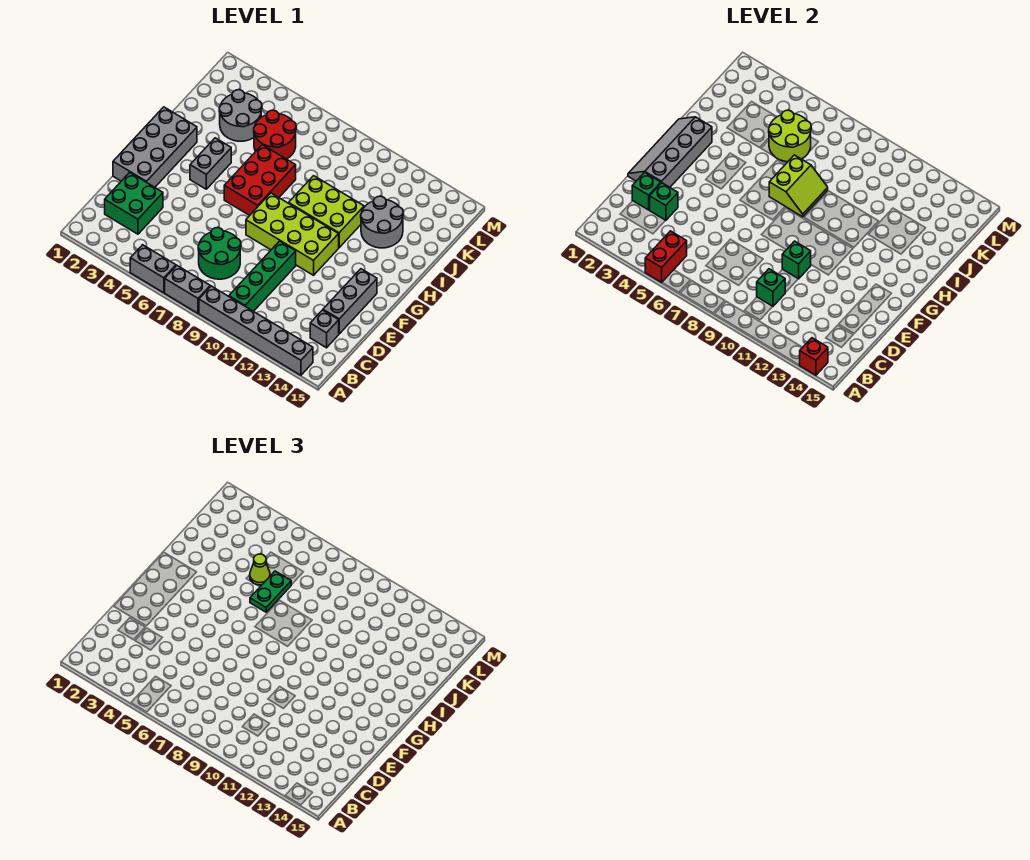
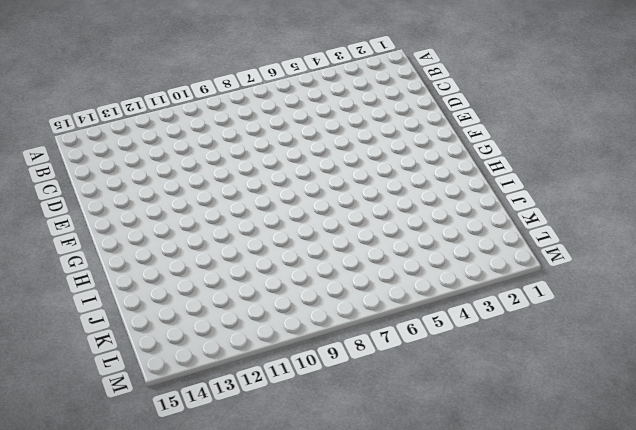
none -> grey brick A5:A6 level 1
none -> grey brick A7:A8 level 1
none -> grey brick A9:A14 level 1

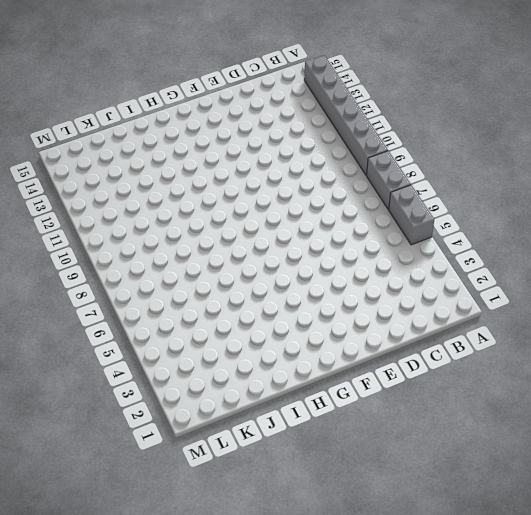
none -> green brick B10:E10 level 1
none -> green brick C2:D3 level 1
none -> green round brick C7:D8 level 1

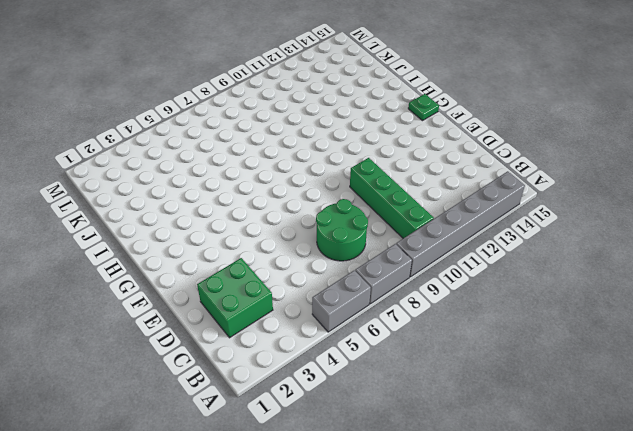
green plate G15 level 1 -> none
none -> grey brick C14 level 1
none -> grey brick D14:F14 level 1
none -> grey brick E1:H2 level 1

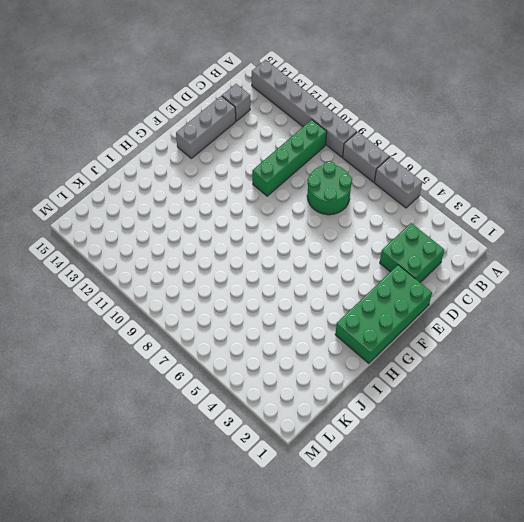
green brick E1:H2 level 1 -> grey brick E1:H2 level 1
none -> lime brick F8:G11 level 1
none -> grey brick G4:H4 level 1
none -> red brick G6:I7 level 1

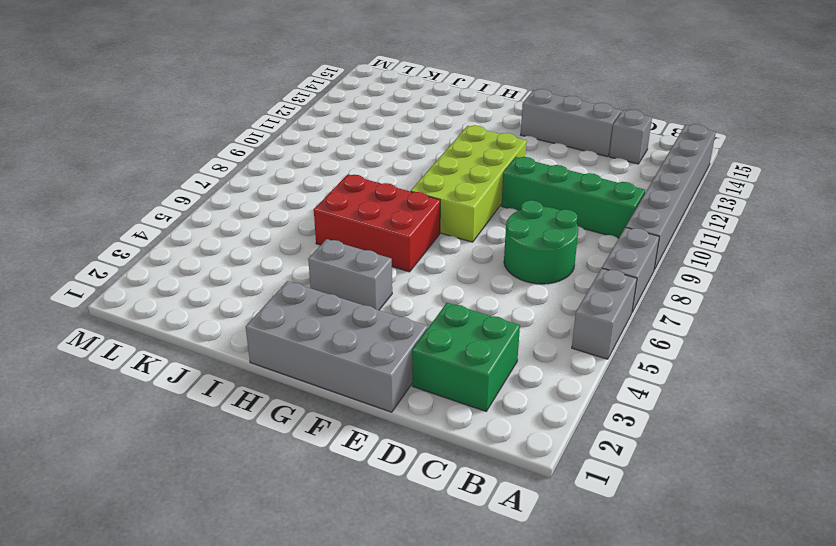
none -> lime brick H9:I11 level 1
none -> grey round brick I12:J13 level 1
none -> grey round brick J3:K4 level 1

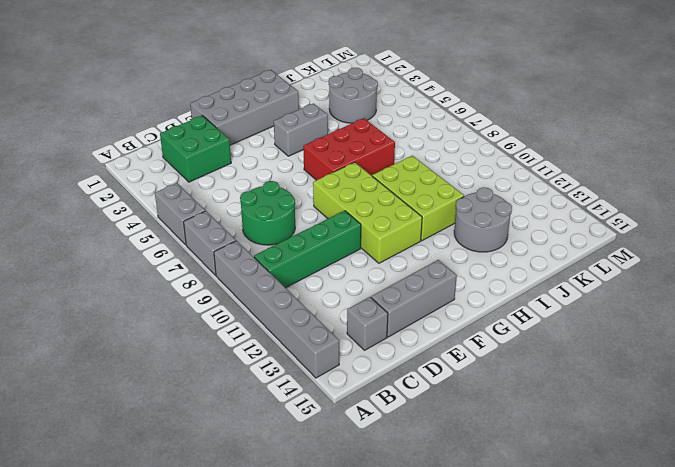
none -> red round brick J5:K6 level 1
none -> red brick A5:B5 level 2
none -> red brick A14 level 2

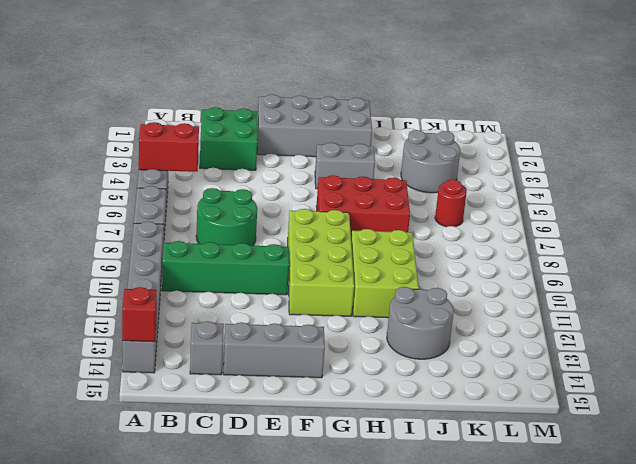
red round brick K6 level 1 -> red round brick J5:K6 level 1
none -> green brick C10 level 2
none -> green brick D2 level 2
none -> green brick D3 level 2

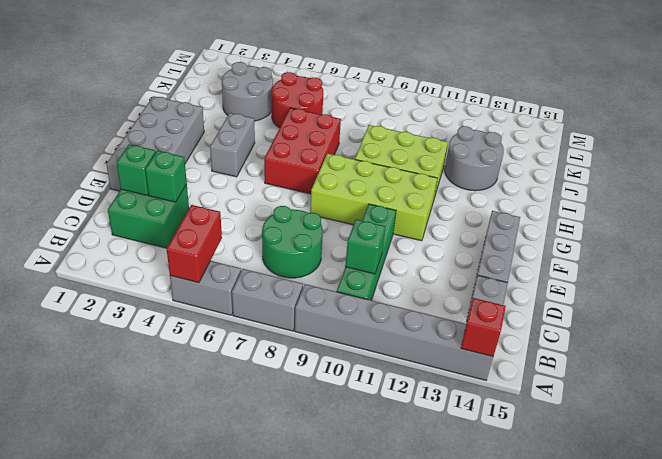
none -> grey slope E1:H2 level 2 top 2
none -> green brick E10 level 2
none -> lime slope H7:I8 level 2 top 7

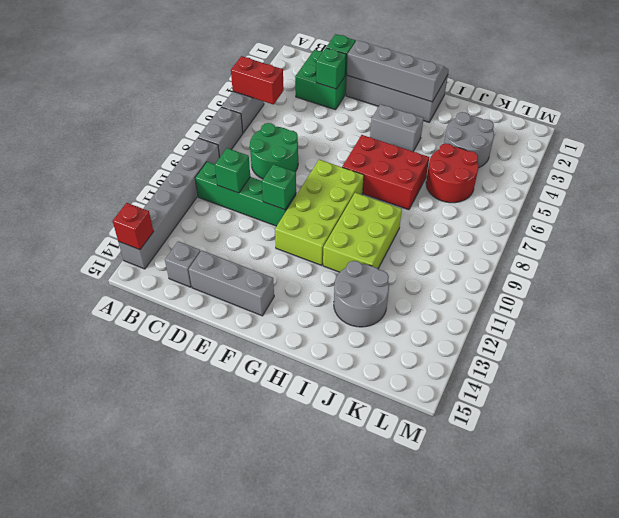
none -> lime slope H7:I8 level 2 top 7
none -> lime round brick J5:K6 level 2
none -> green plate I6:J6 level 3

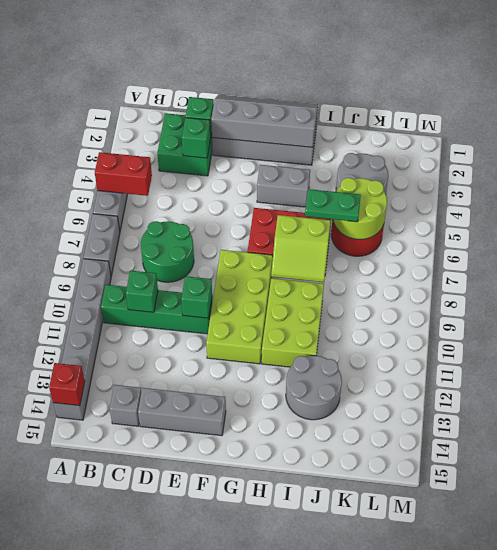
none -> lime cone J5 level 3

